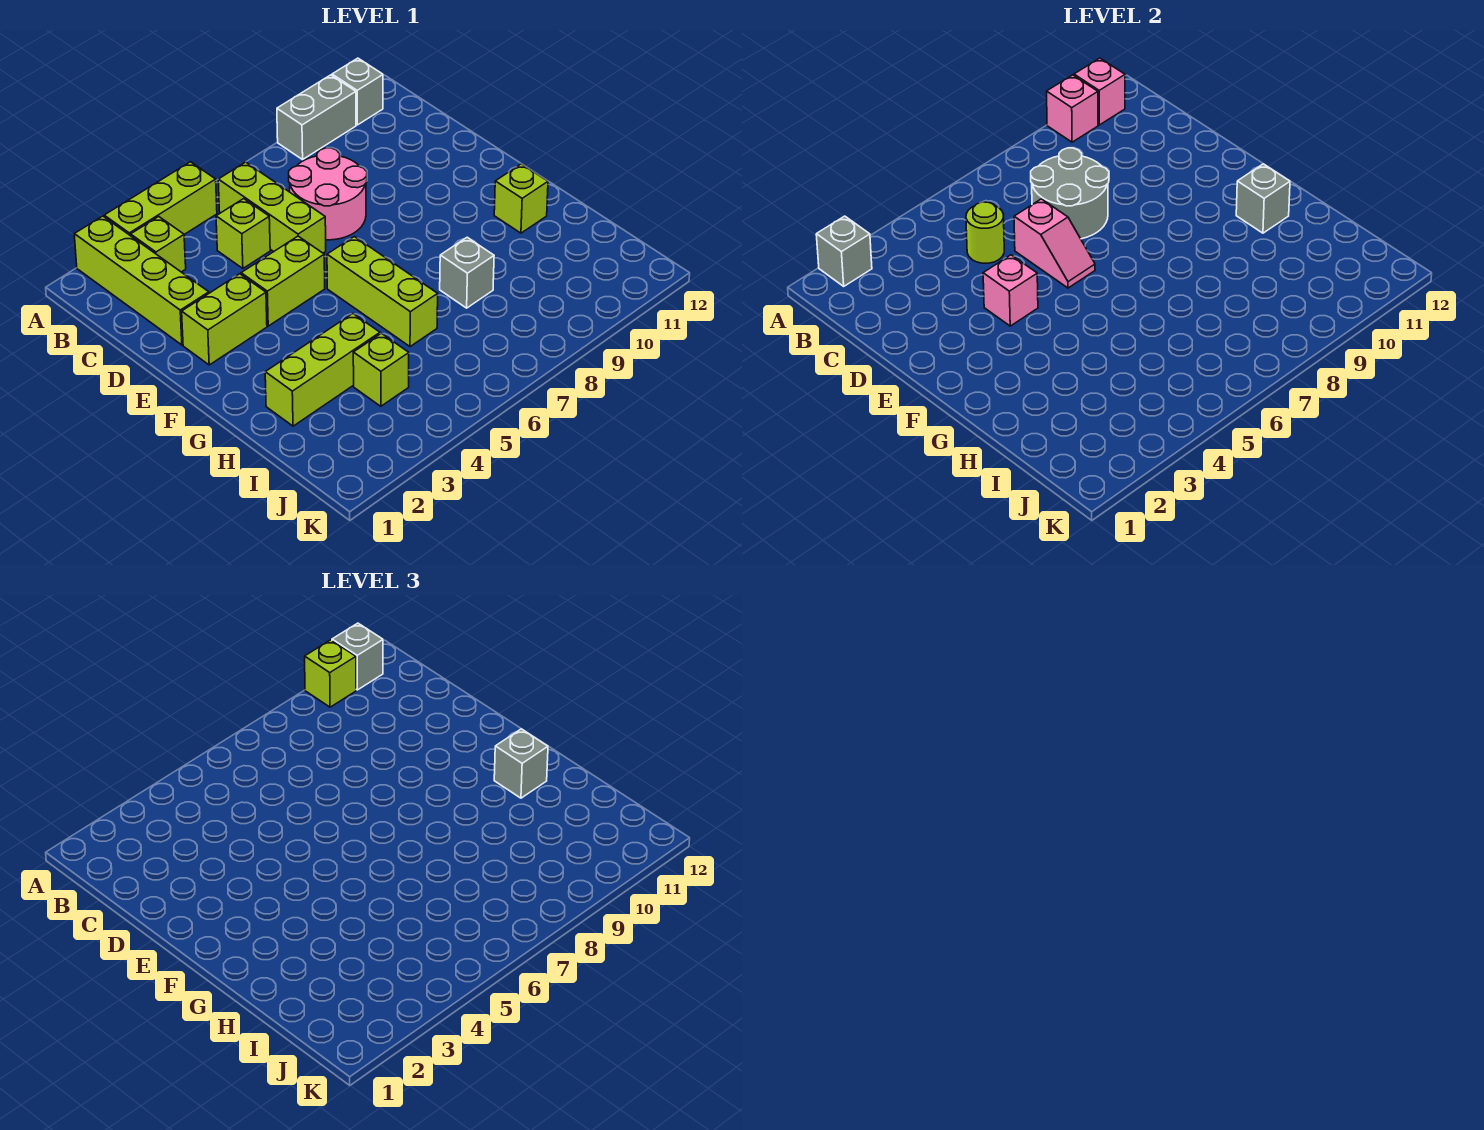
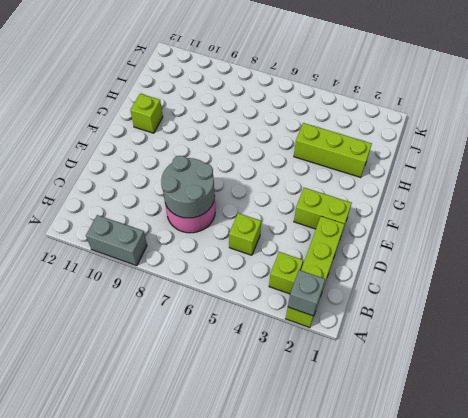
none -> lime brick A3:A5 level 1
none -> grey brick A11 level 1
none -> lime brick B6:D6 level 1

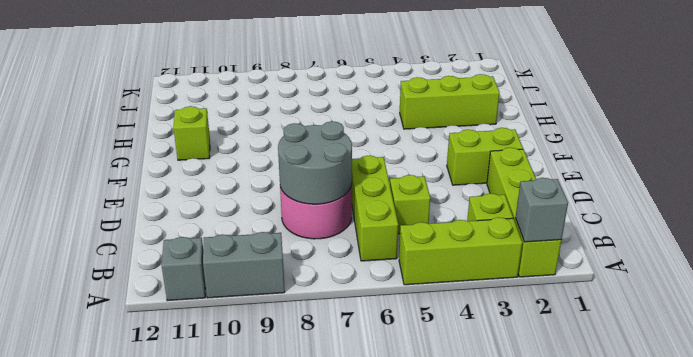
none -> lime brick E4:E5 level 1
none -> lime brick F6:H6 level 1
none -> grey brick H8 level 1

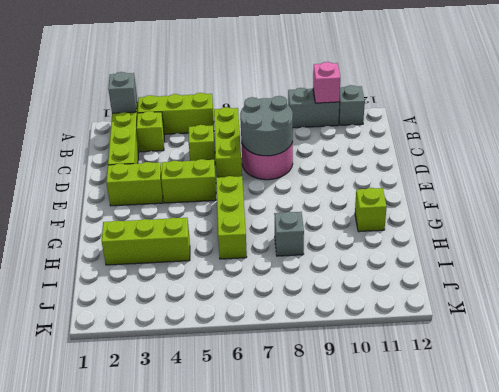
none -> lime brick I4 level 1
none -> pink brick A11 level 2
none -> lime round brick C5 level 2

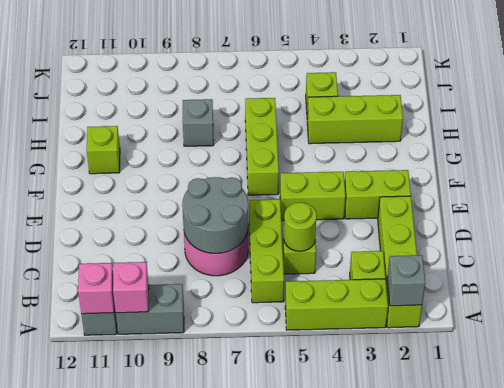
none -> pink slope D6:E6 level 2 top D
none -> pink brick E4 level 2
none -> grey brick G11 level 2

